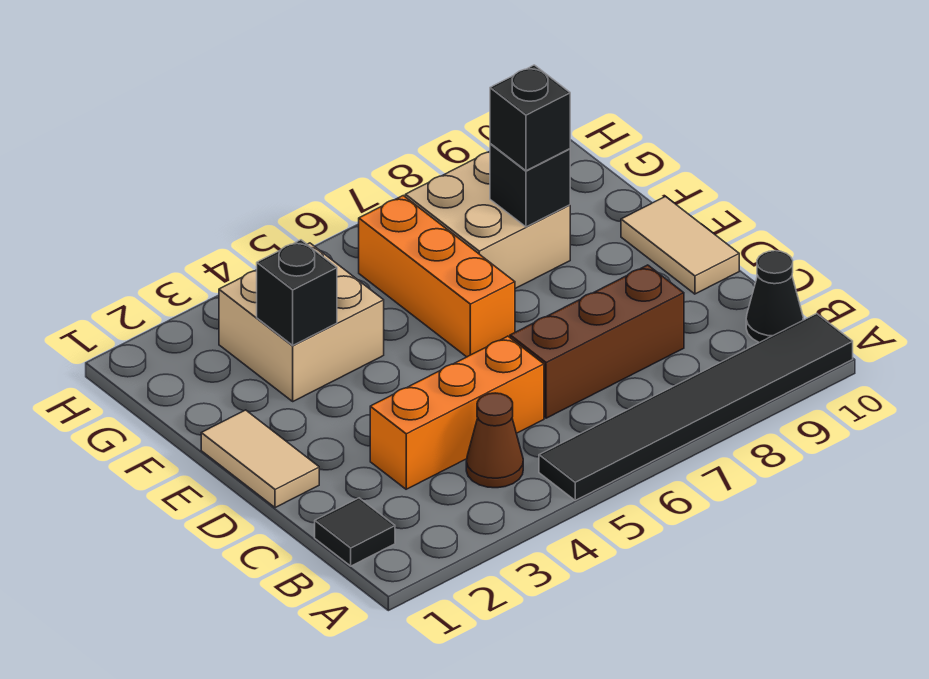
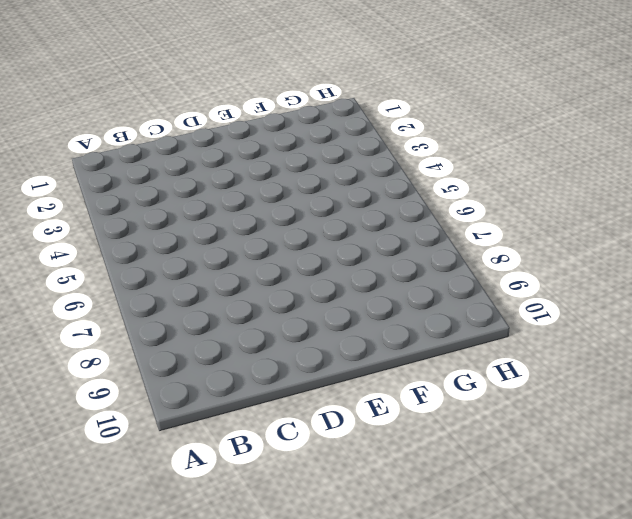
none -> black tile A5:A10 level 1
none -> black tile B1 level 1
none -> brown cone B4 level 1

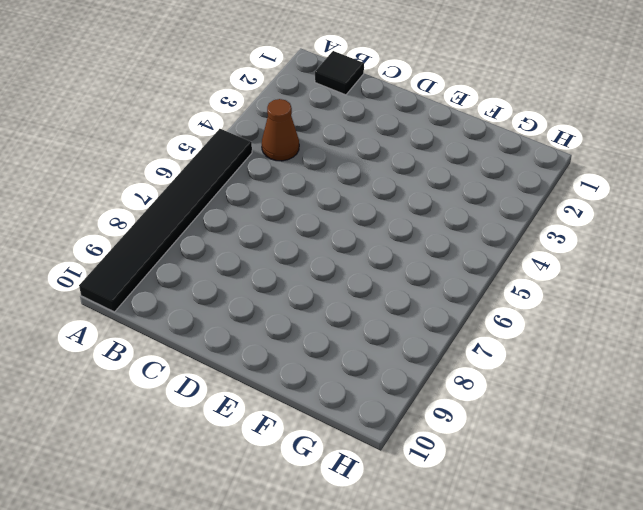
none -> black cone B10 level 1
none -> orange brick C3:C5 level 1
none -> brown brick C6:C8 level 1

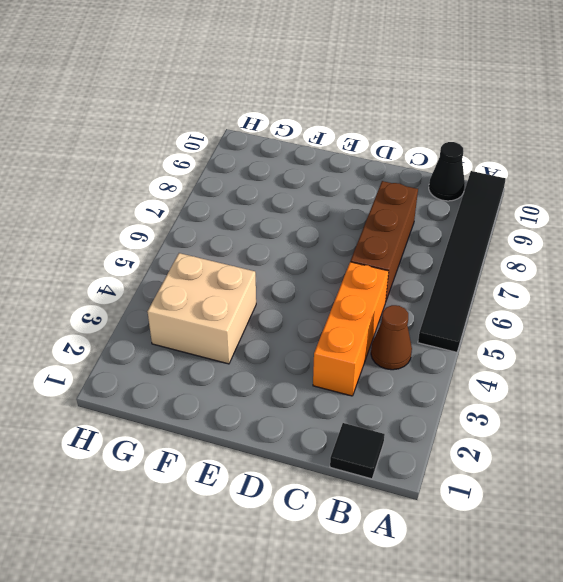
none -> tan tile D1:E1 level 1
none -> tan tile D10:E10 level 1
none -> orange brick E6:G6 level 1

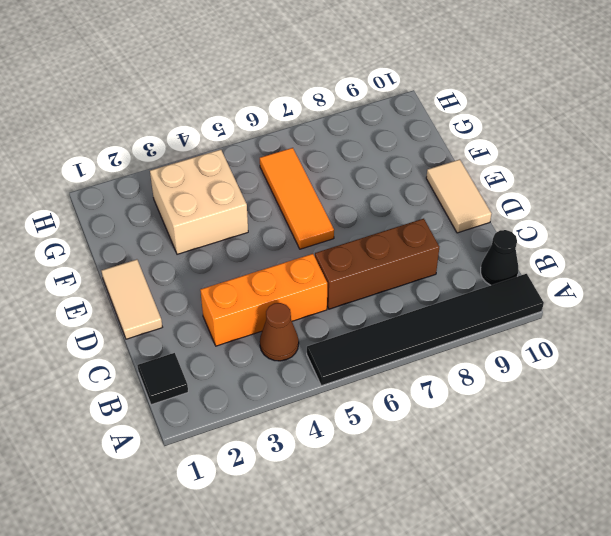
orange tile E6:G6 level 1 -> orange brick E6:G6 level 1
none -> tan brick F7:G8 level 1
none -> black brick F3 level 2
none -> black brick F8 level 2

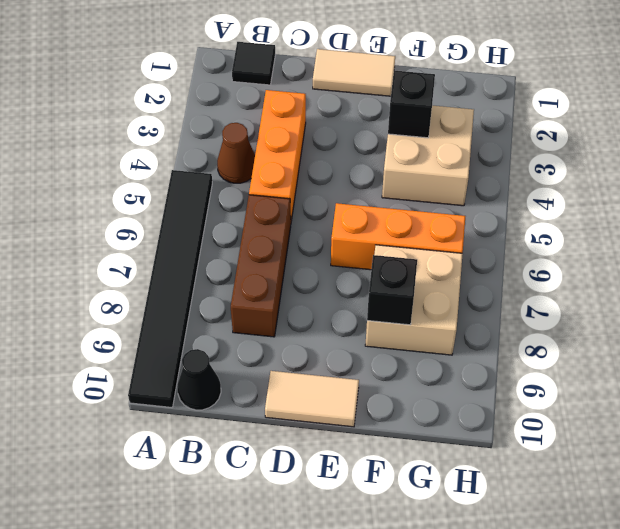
none -> black brick F8 level 3

